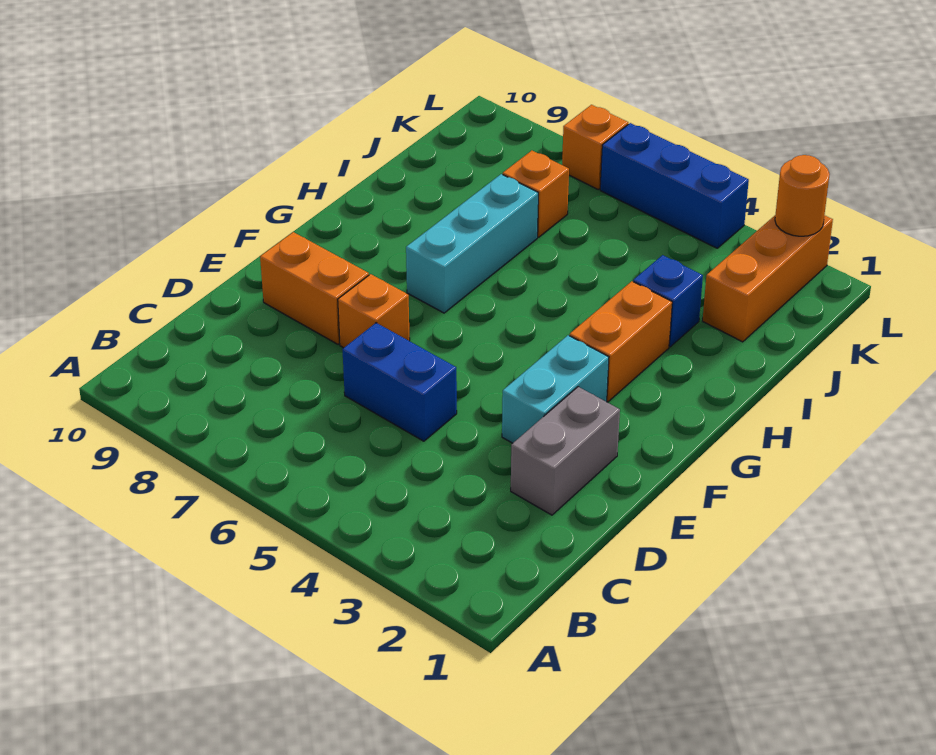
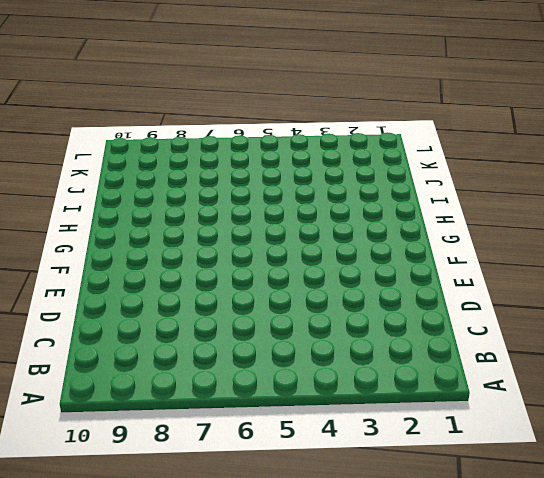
none -> grey brick D2:E2 level 1
none -> blue brick D5:D6 level 1
none -> cyan brick E3:F3 level 1

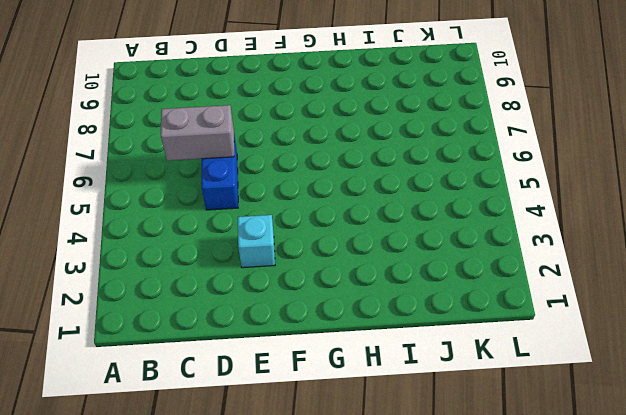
grey brick C6:D6 level 2 -> grey brick D2:E2 level 1
cyan brick E3 level 1 -> cyan brick E3:F3 level 1
none -> orange brick E7 level 1
none -> orange brick E8:E9 level 1
none -> orange brick G3:H3 level 1

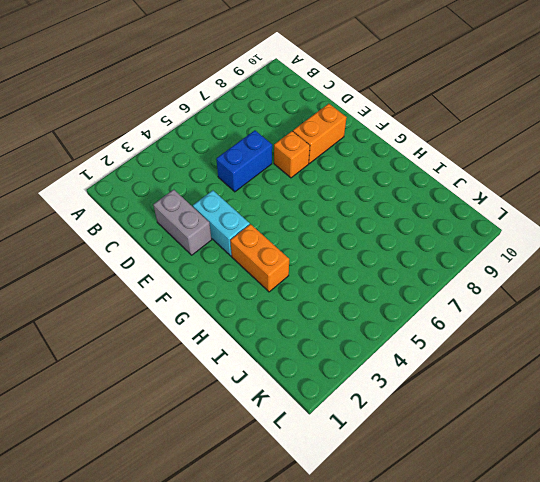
none -> cyan brick G7:I7 level 1
none -> blue brick I3 level 1
none -> orange brick J2:L2 level 1

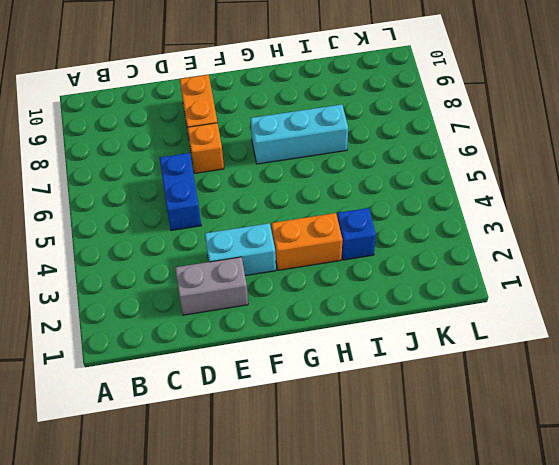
none -> orange brick J2:L2 level 1
none -> orange brick J7 level 1
none -> blue brick L4:L6 level 1

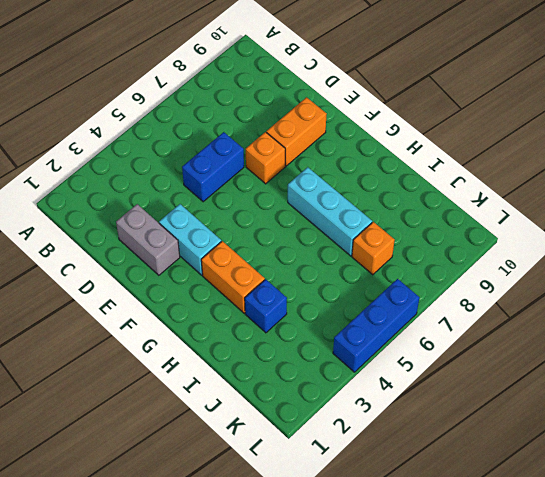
none -> orange brick J2:L2 level 1
none -> orange brick L7 level 1
none -> orange round brick L2 level 2

